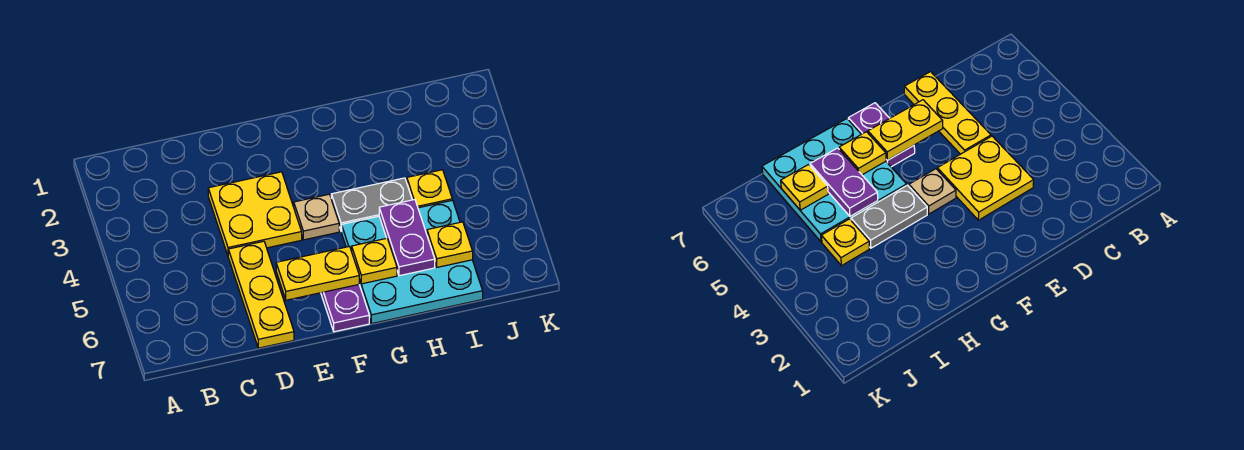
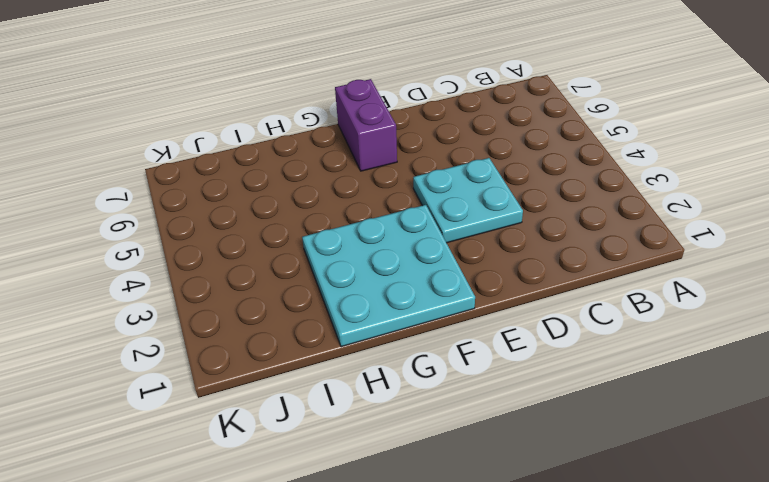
cyan plate D3:E4 level 1 -> yellow plate D3:E4 level 1
cyan plate F1:H3 level 1 -> cyan plate G5:I7 level 1
purple brick F6:F7 level 1 -> purple plate F6:F7 level 1
none -> yellow plate D5:D7 level 1
none -> tan plate F4 level 1

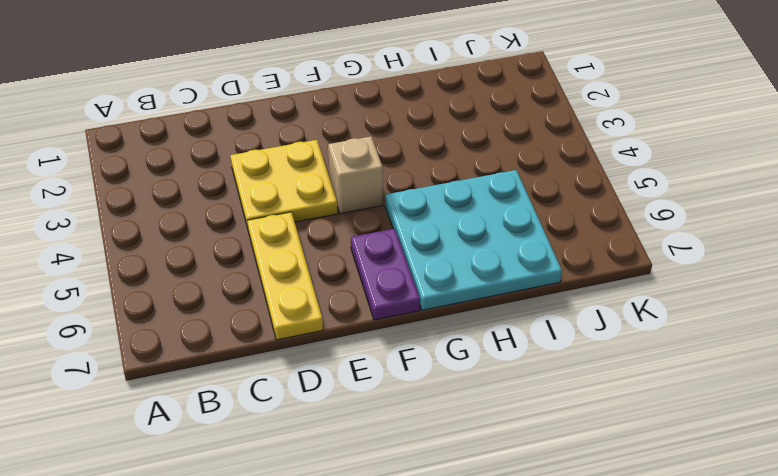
tan brick F4 level 1 -> tan plate F4 level 1
none -> grey plate G4:H4 level 1
none -> yellow plate I4 level 1

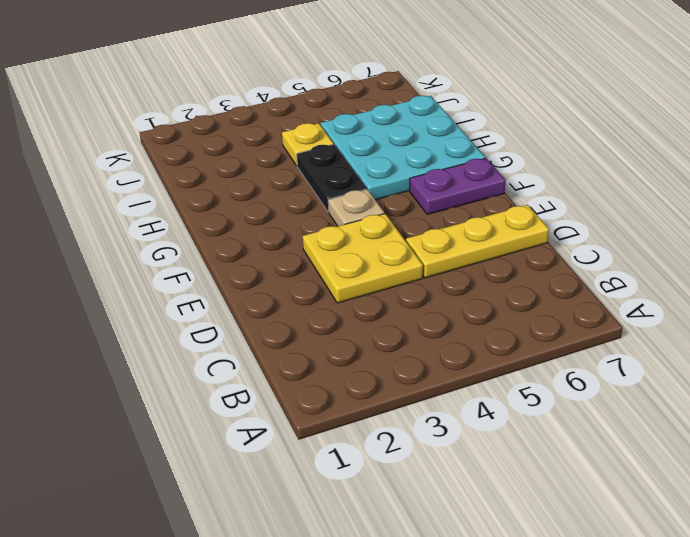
black plate G4:H4 level 1 -> grey plate G4:H4 level 1
none -> yellow plate E6:F6 level 2
none -> yellow plate G6 level 2

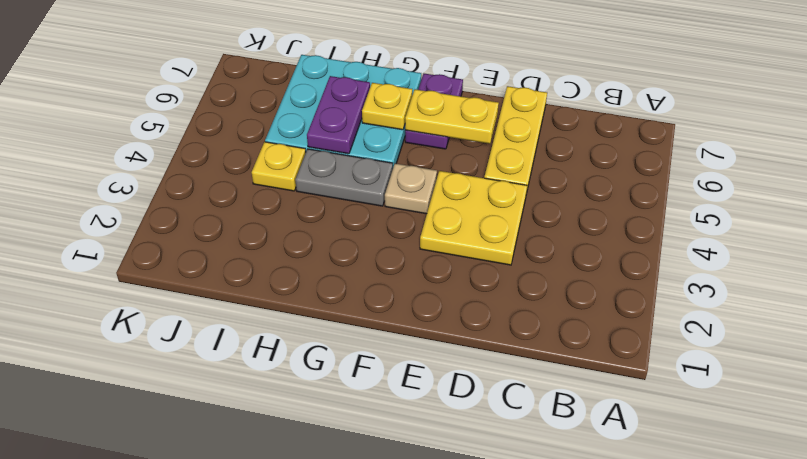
none -> yellow plate I6 level 2

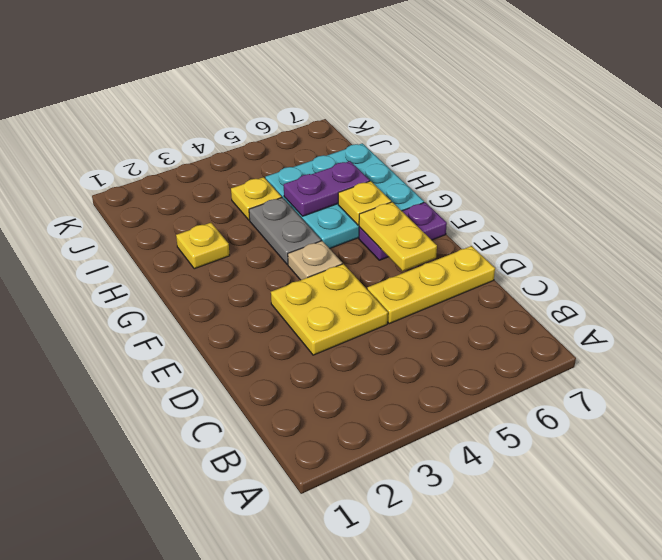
yellow plate H2 level 1 -> yellow plate I6 level 2

